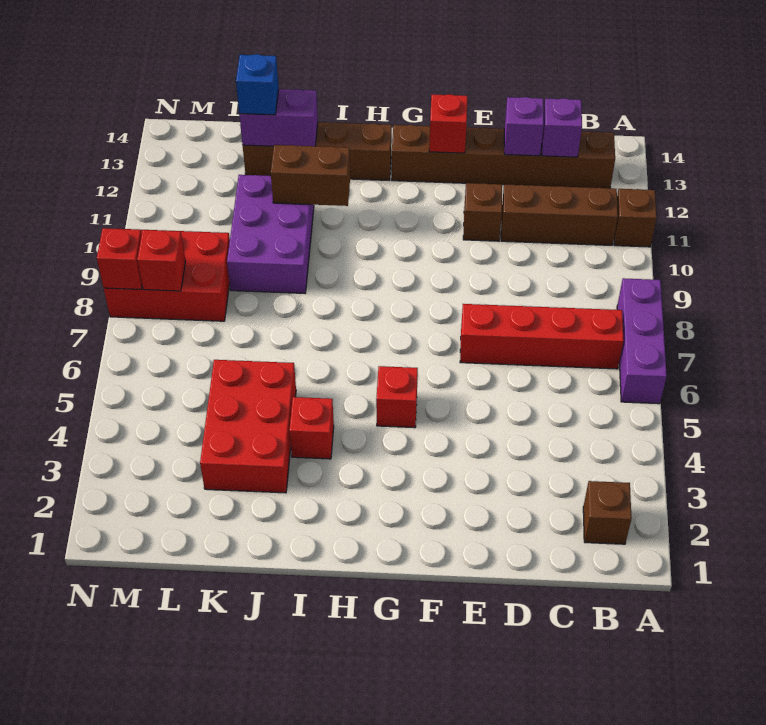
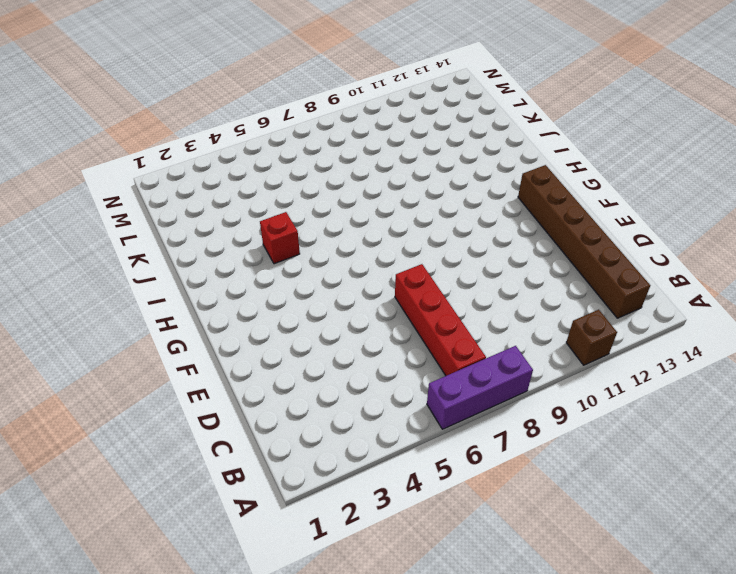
none -> brown brick B2 level 1
none -> brown brick B11:D11 level 1
none -> brown brick E11 level 1

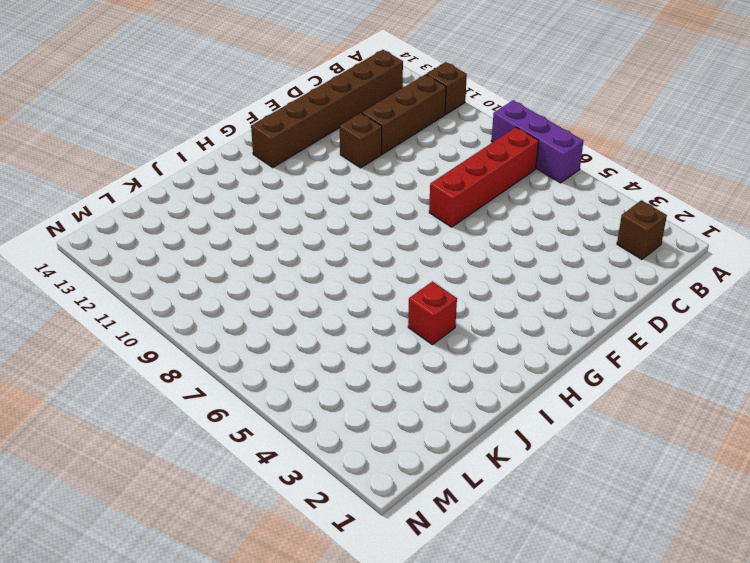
none -> red brick G5 level 1
none -> brown brick H13:K13 level 1
none -> red brick J3:K5 level 1

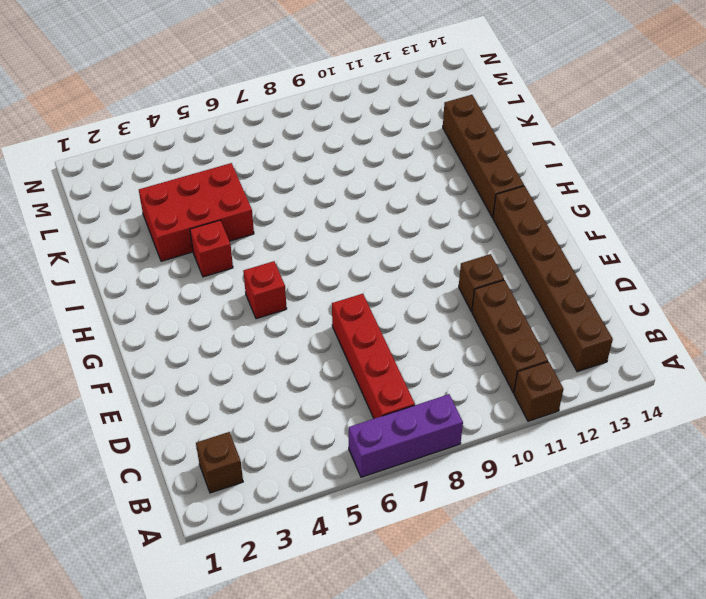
none -> purple brick J9:K11 level 1
none -> red brick L8:N9 level 1
none -> purple brick C13 level 2

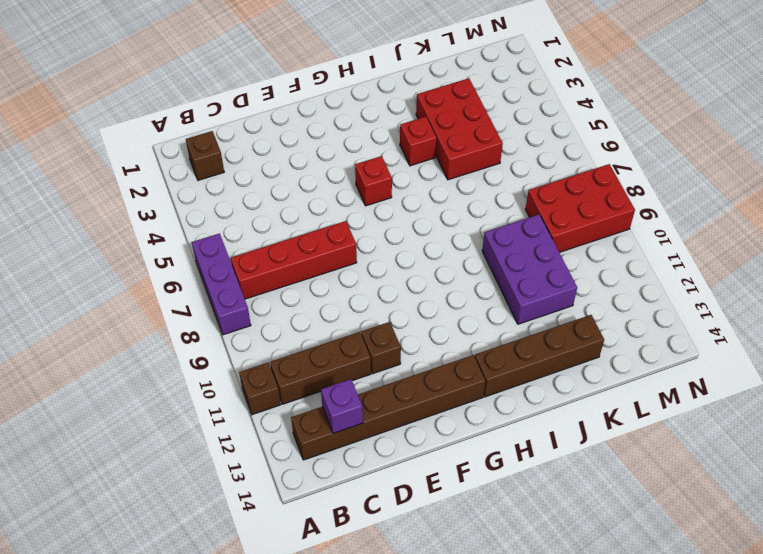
none -> purple brick D13 level 2
none -> red brick F13 level 2
none -> brown brick I11:J11 level 2

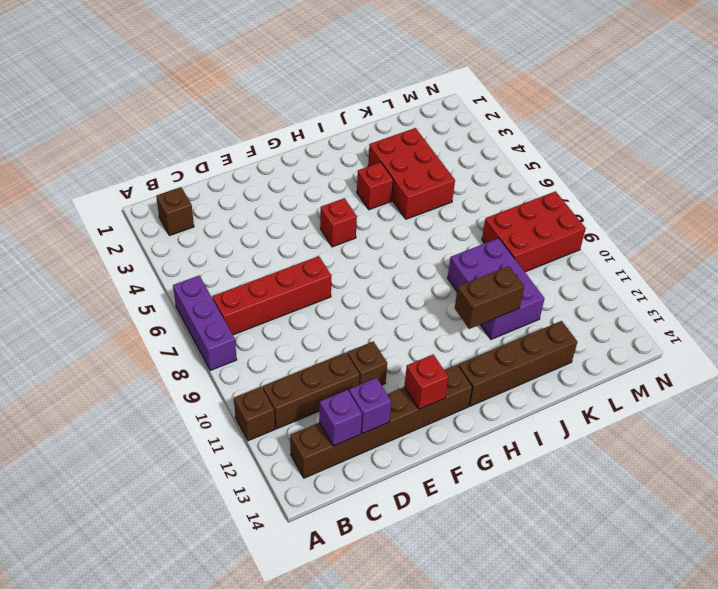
none -> purple brick J13:K13 level 2
none -> red brick M8 level 2
none -> red brick N8 level 2

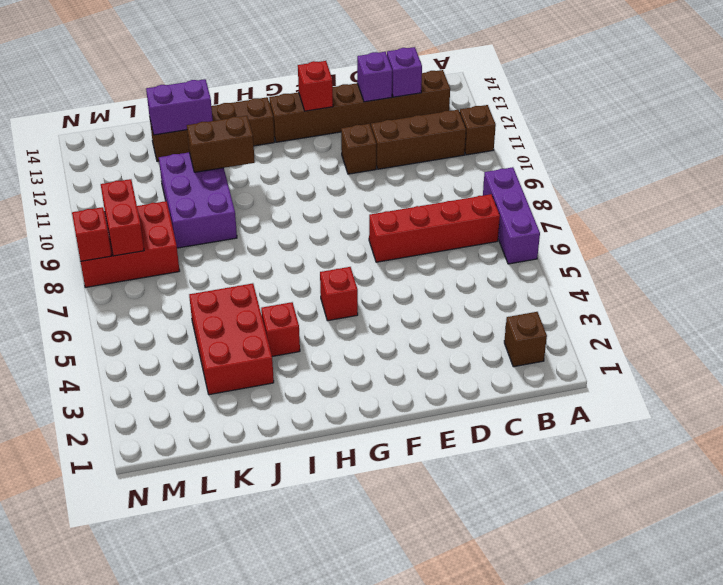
red brick M8:M9 level 2 -> red brick M8 level 2
none -> blue brick K13 level 3

